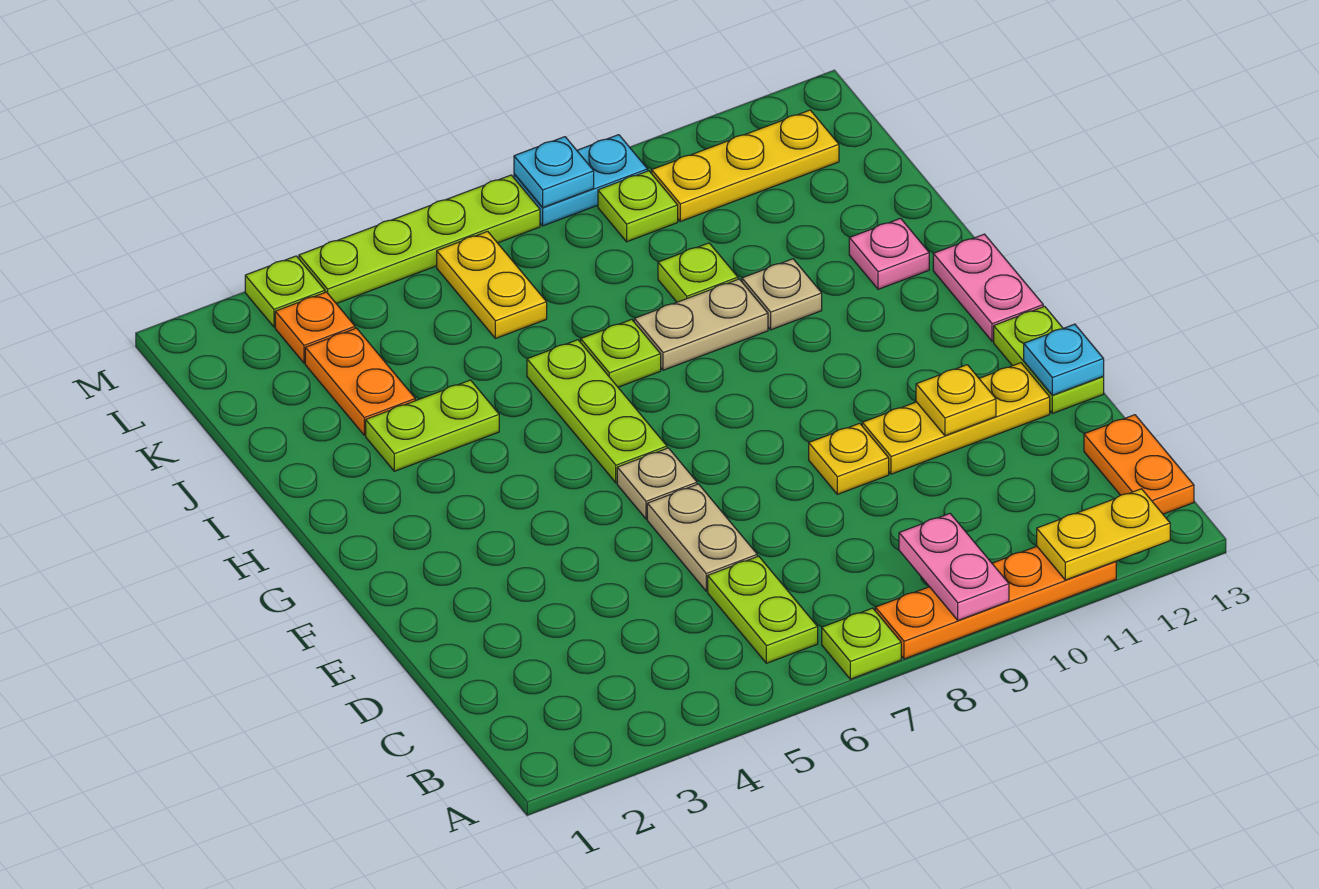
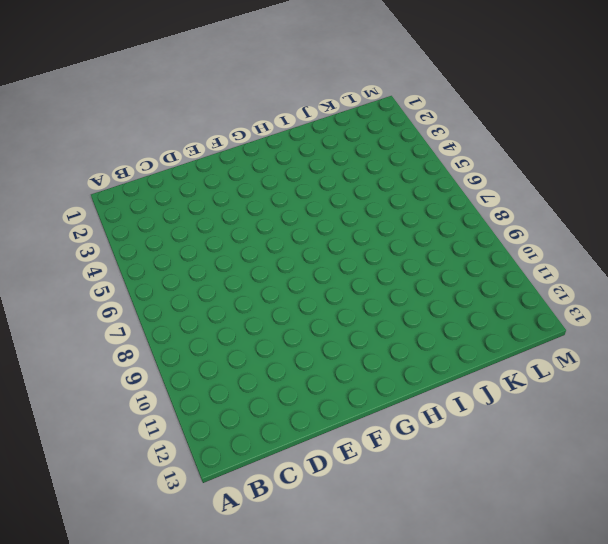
none -> lime plate A7 level 1
none -> orange plate A8:A11 level 1
none -> lime plate B6:C6 level 1
none -> orange plate B13:C13 level 1

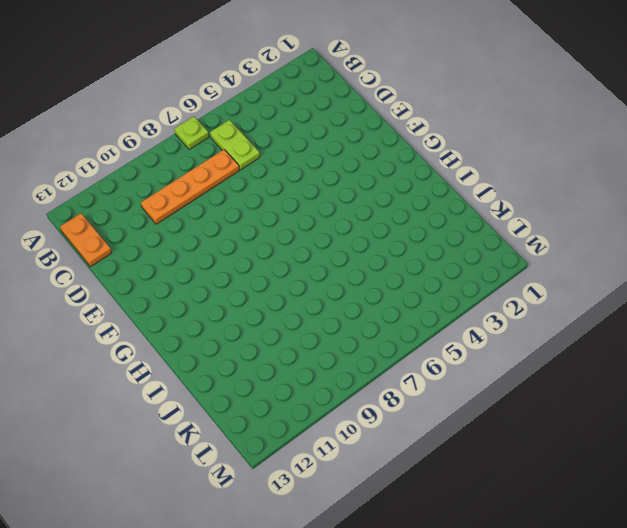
orange plate C7:C10 level 1 -> orange plate A8:A11 level 1
none -> tan plate D6:E6 level 1
none -> yellow plate E9 level 1
none -> yellow plate E10:E12 level 1
none -> lime plate E13:F13 level 1

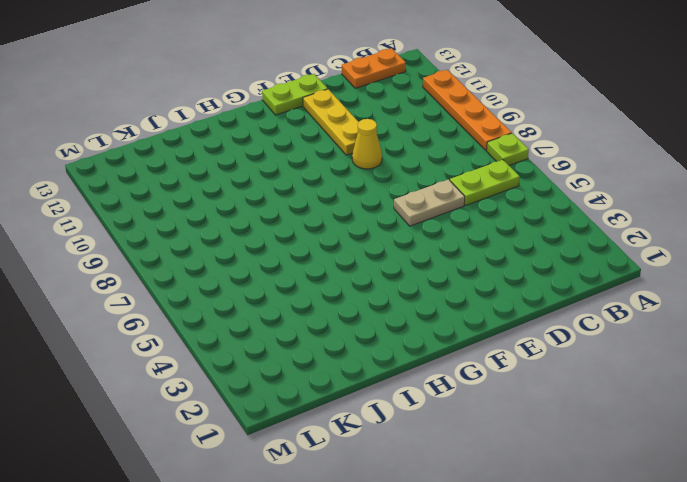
yellow cone E9 level 1 -> yellow plate E9 level 1
none -> tan plate F6 level 1
none -> lime plate G6:I6 level 1
none -> pink plate G13:H13 level 1
none -> lime plate I3:I4 level 1

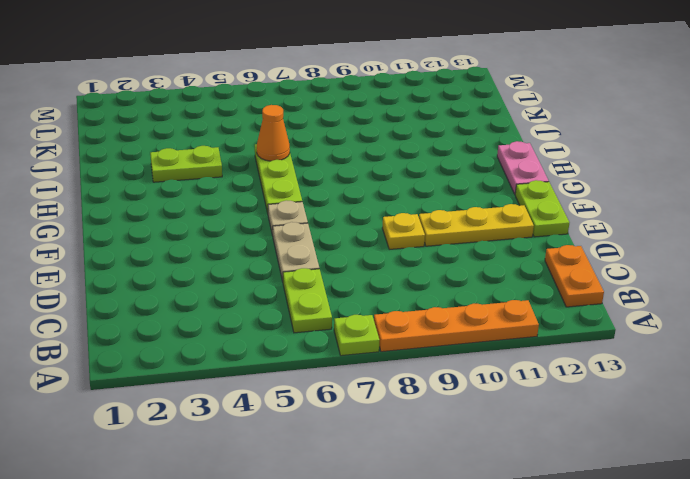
orange cone I6 level 2 -> none
none -> lime plate I7 level 1
none -> tan plate I8:I9 level 1
none -> tan plate I10 level 1
none -> pink plate I12 level 1

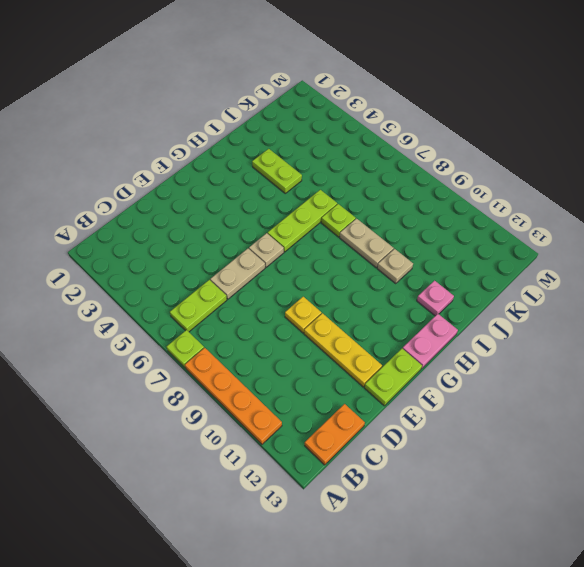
none -> orange plate J3:K3 level 1
none -> lime plate J9 level 1
none -> yellow plate K6:L6 level 1
none -> orange plate L3 level 1

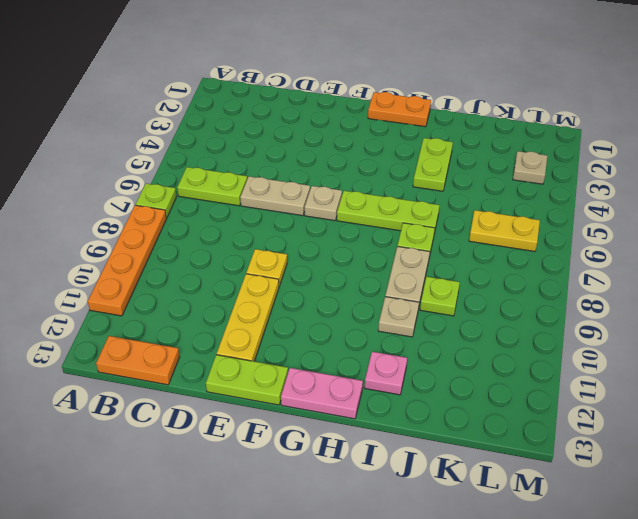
orange plate G1:H1 level 1 -> orange plate J3:K3 level 1
tan plate L3 level 1 -> orange plate L3 level 1
none -> lime plate L9 level 1
none -> yellow plate L10:L12 level 1
none -> lime plate M3 level 1
none -> lime plate M4:M7 level 1

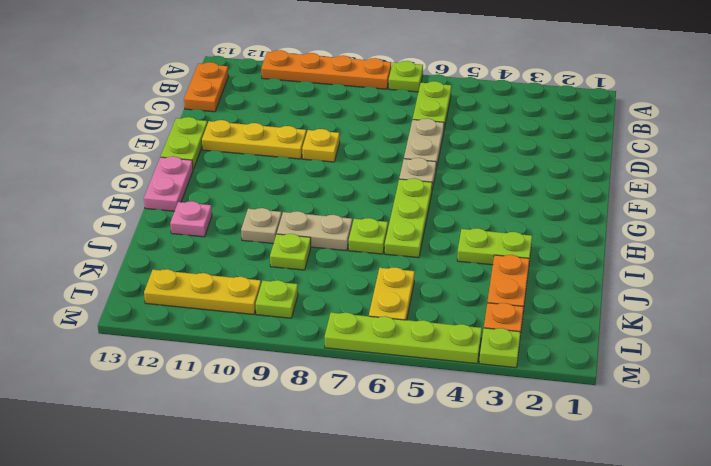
none -> cyan plate M8:M9 level 1
none -> pink plate A9:B9 level 2
none -> yellow plate A11:A12 level 2
none -> yellow plate E11 level 2

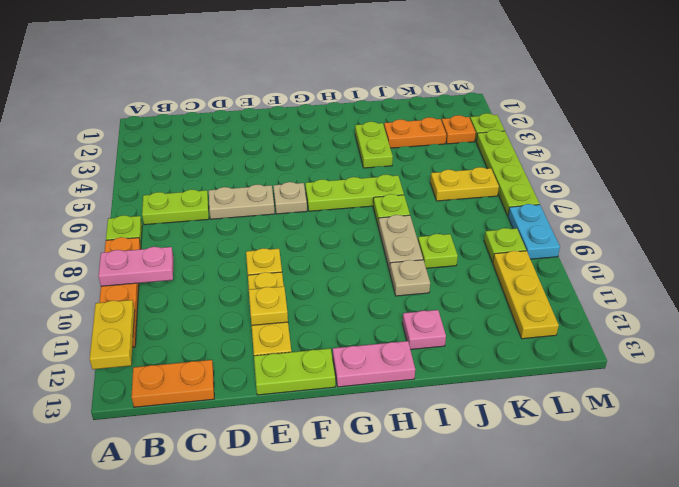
none -> cyan plate E13 level 2
none -> cyan plate M8 level 2

